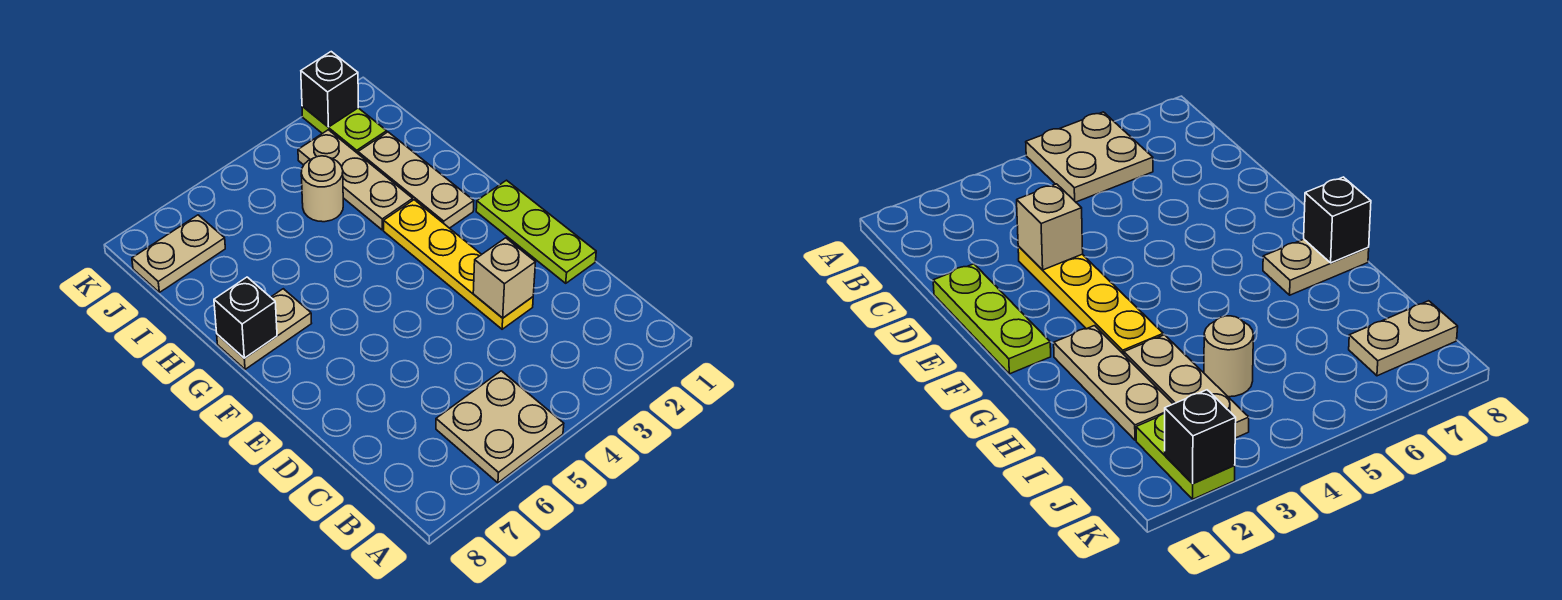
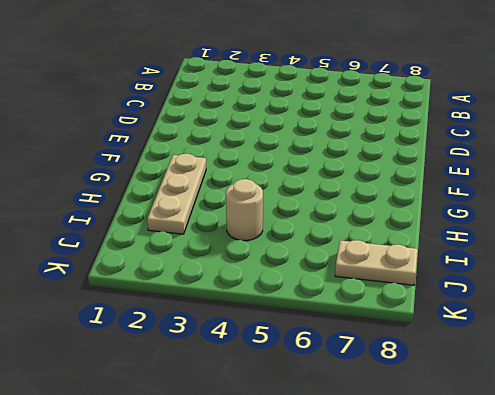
none -> tan plate A5:B6 level 1
none -> lime plate D1:F1 level 1
none -> yellow plate D3:G3 level 1

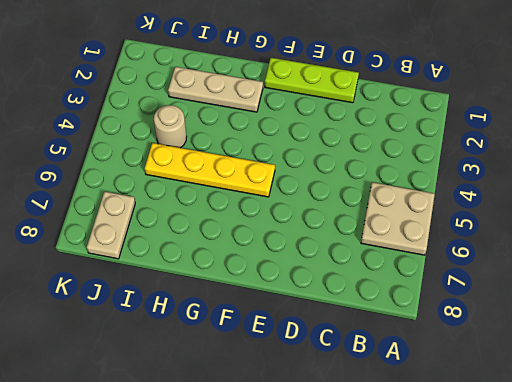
yellow plate F5:I5 level 1 -> yellow plate D3:G3 level 1
none -> tan plate G7:G8 level 1
none -> tan plate H3:J3 level 1
none -> lime plate J2:K2 level 1

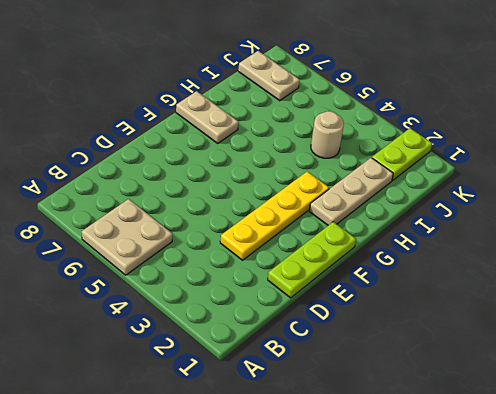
none -> tan plate H3:J3 level 1
none -> tan brick D3 level 2
none -> black brick G8 level 2

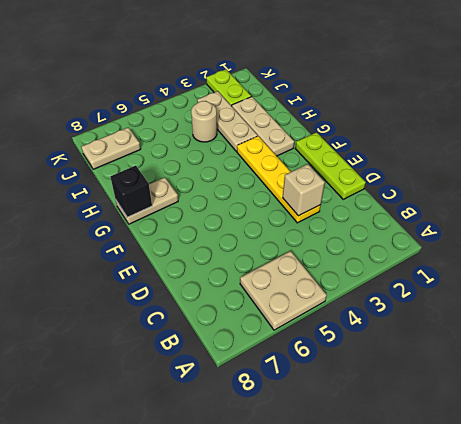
none -> black brick K2 level 2

